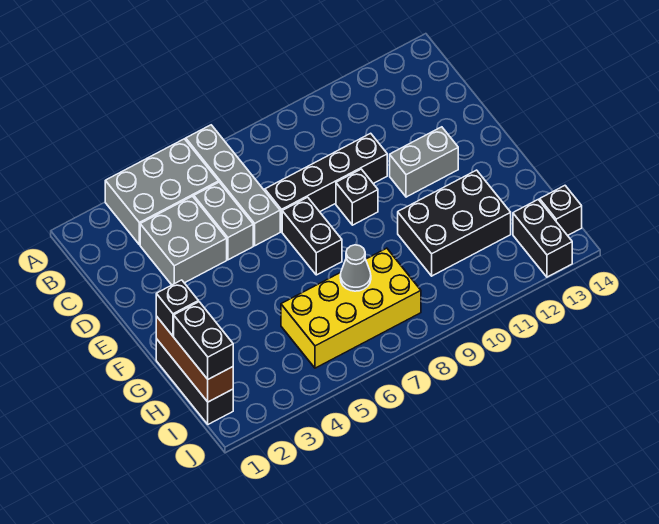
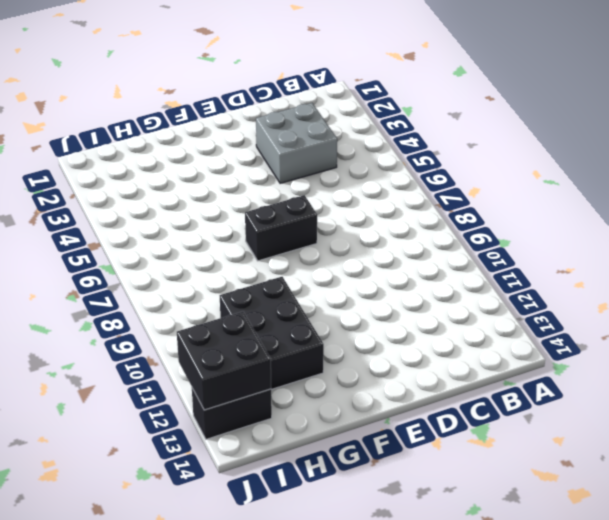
black brick I12:J13 level 2 -> none
none -> grey brick A3:B5 level 1
none -> grey brick A6:D6 level 1
none -> grey brick C5:D5 level 1

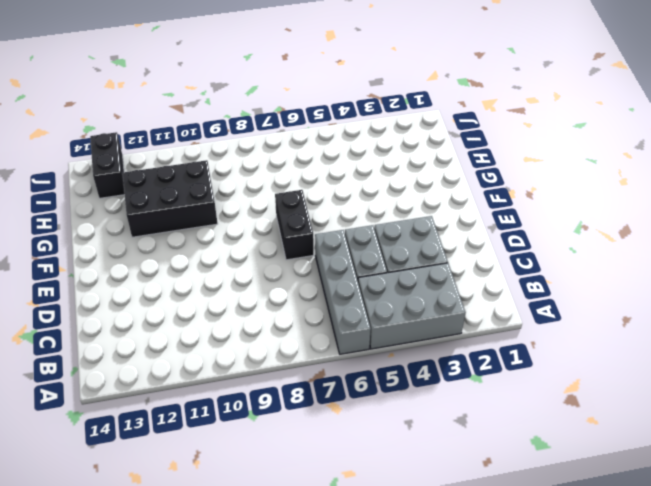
none -> black brick D7:D10 level 1
none -> black brick E9 level 1
none -> grey brick E11:E12 level 1

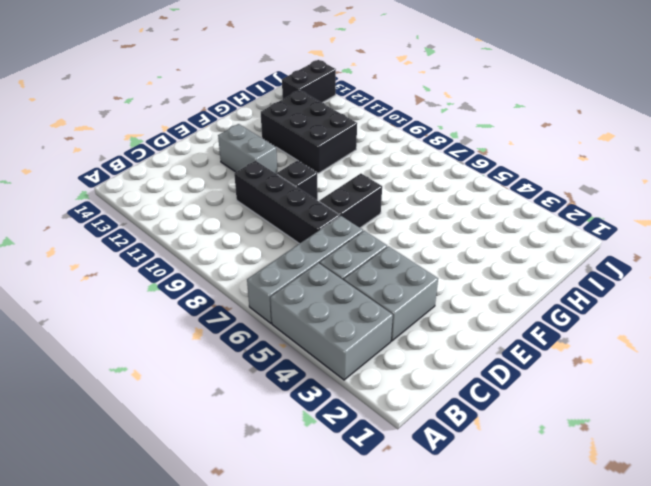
none -> black brick G1:I1 level 1
none -> yellow brick H5:I8 level 1
none -> black brick I14 level 1

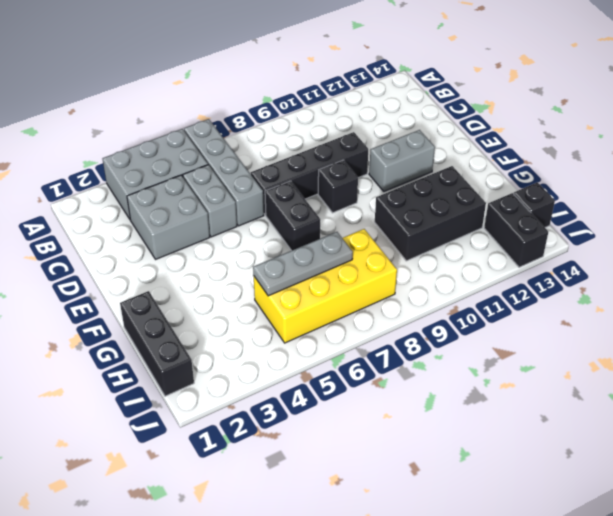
grey plate H5:H7 level 2 -> grey cone H7 level 2
none -> brown brick G1:I1 level 2
none -> black brick G1 level 3
none -> black brick H1:I1 level 3

